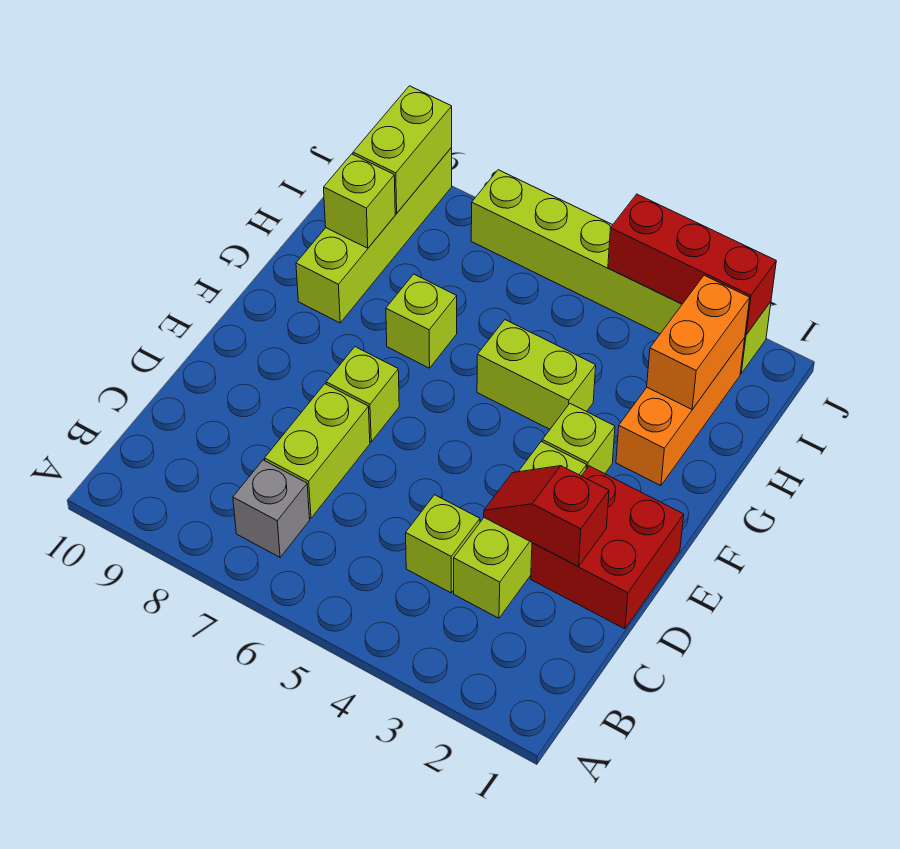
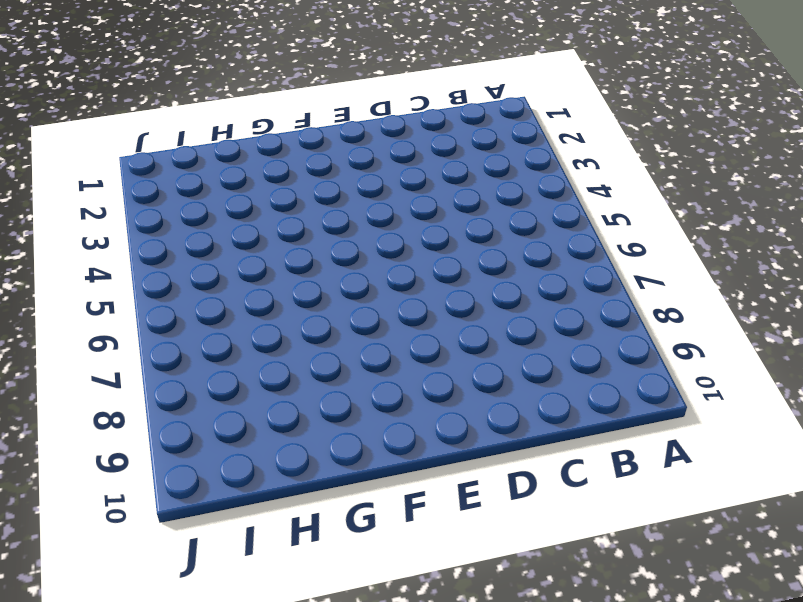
none -> grey brick B7 level 1
none -> lime brick C3:E3 level 1
none -> lime brick C4 level 1

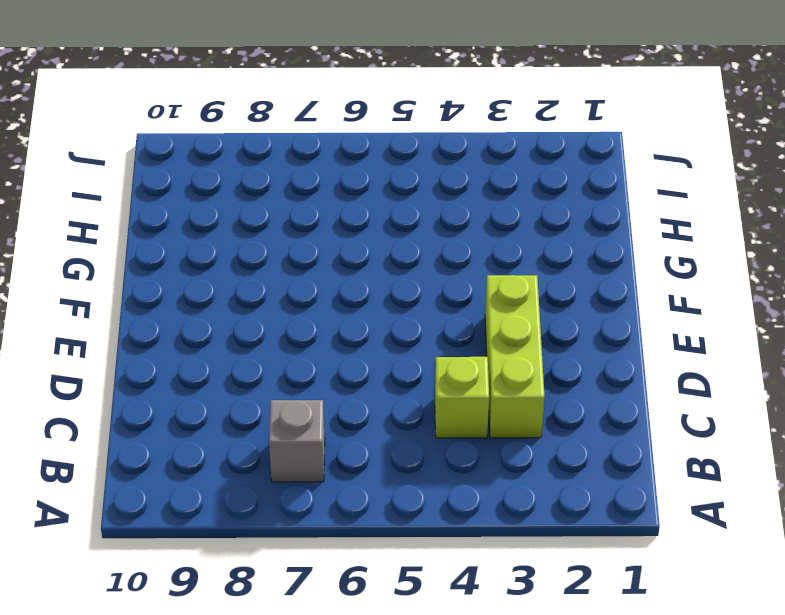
none -> lime brick C7:D7 level 1
none -> red brick D1:E2 level 1
none -> lime brick E7 level 1

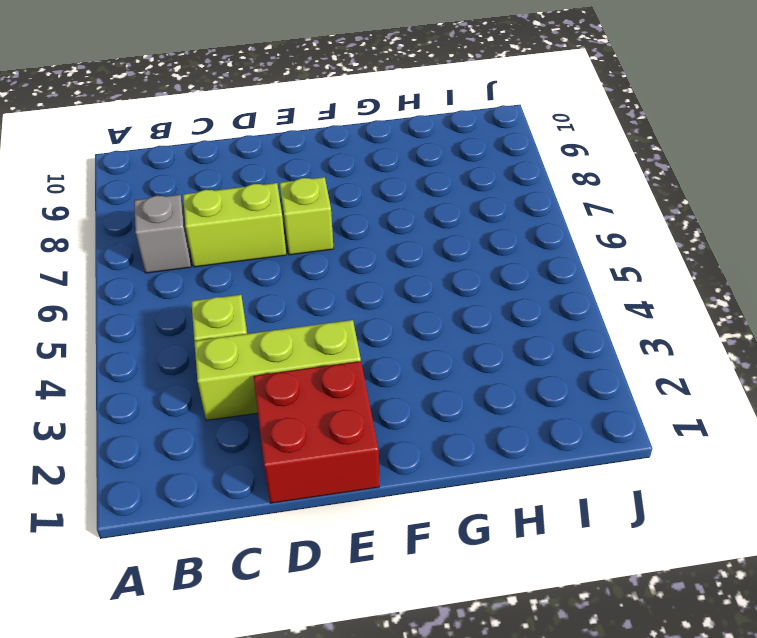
none -> lime brick F3 level 1
none -> orange brick G2:I2 level 1
none -> lime brick G4:G5 level 1

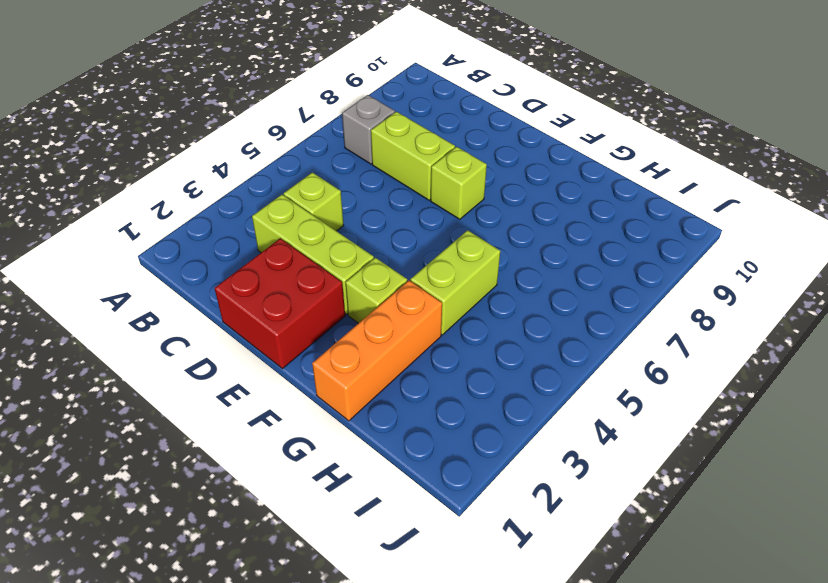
orange brick G1:G3 level 1 -> orange brick G2:I2 level 1
none -> lime brick G7 level 1
none -> lime brick G9:J9 level 1
none -> lime brick J2:J7 level 1

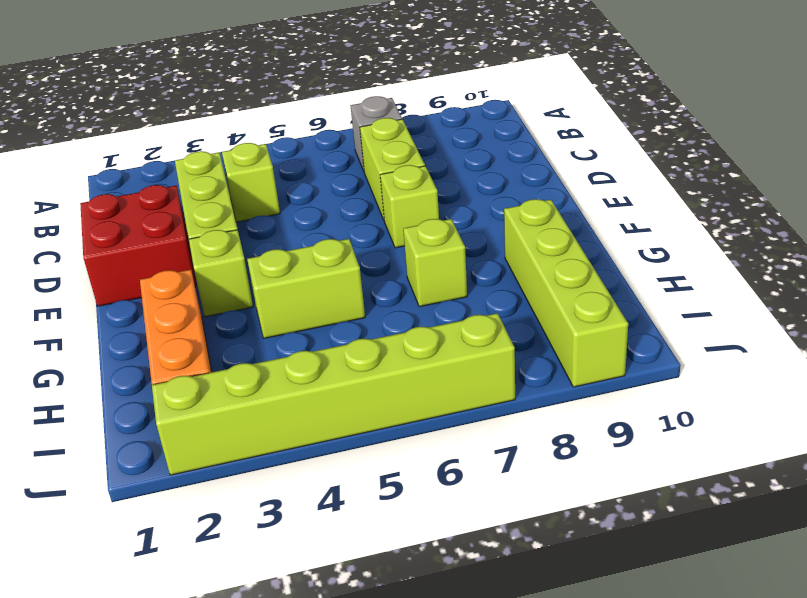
none -> red slope D2:D3 level 2 top 2
none -> orange brick H2:I2 level 2
none -> lime brick H9 level 2

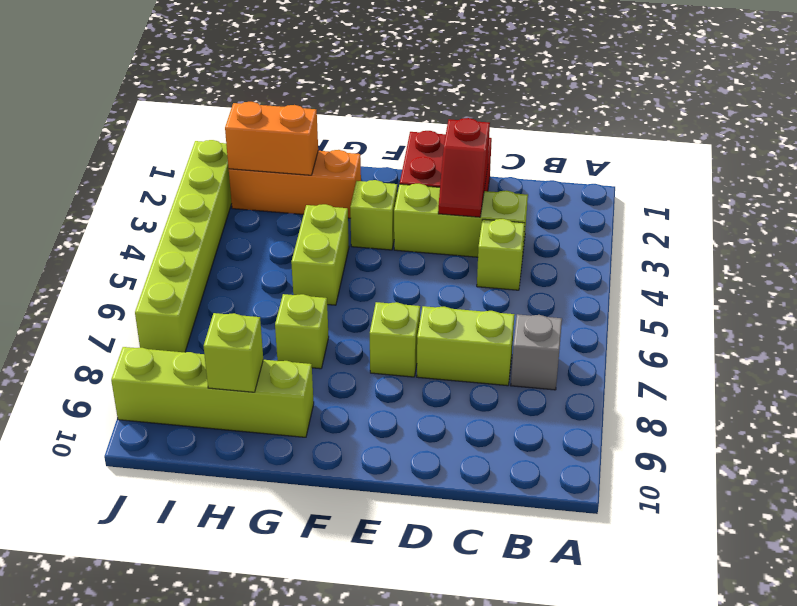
none -> lime brick I9:J9 level 2
none -> red brick J2:J4 level 2

